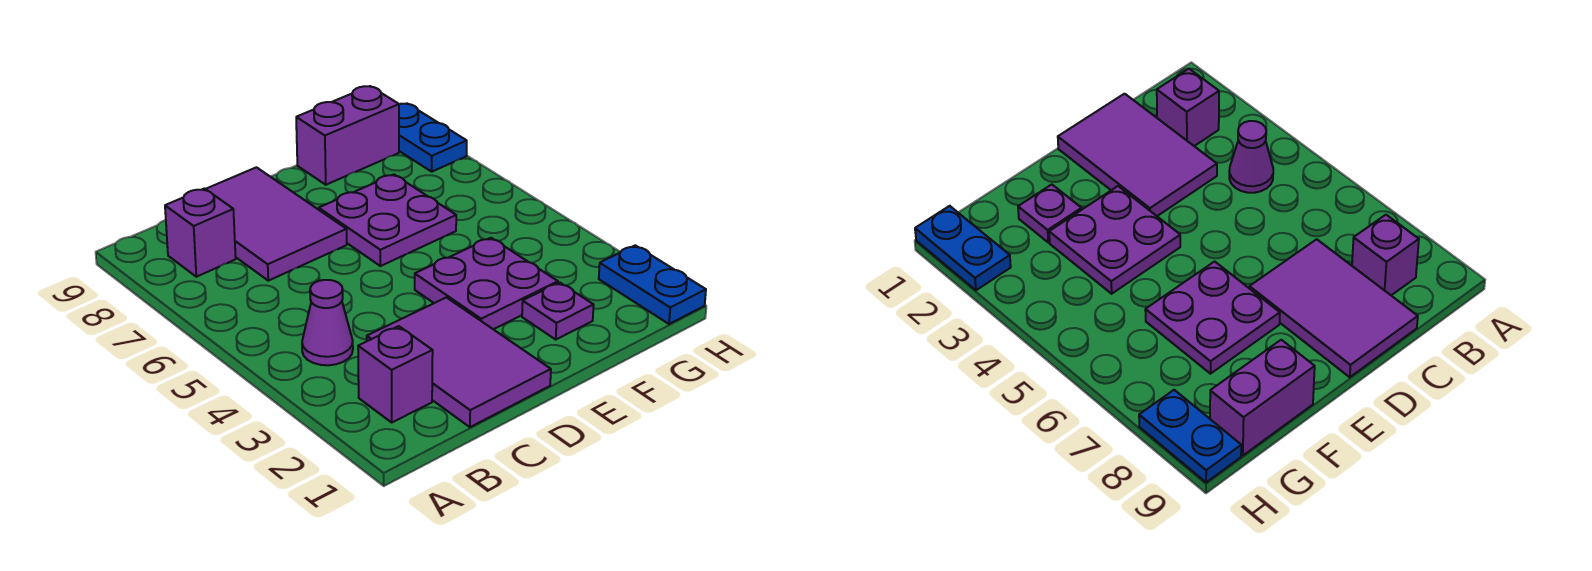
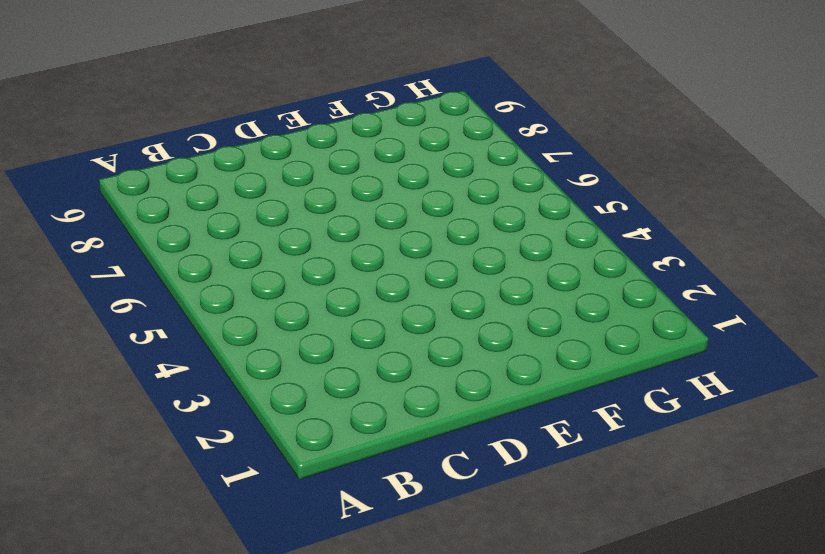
none -> purple brick B2 level 1
none -> purple cone B4 level 1

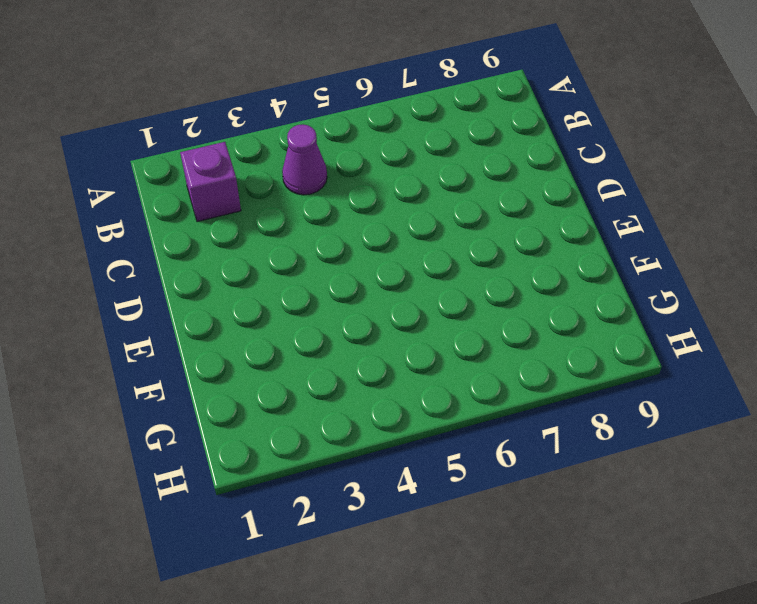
none -> purple brick B8 level 1
none -> purple tile C1:D3 level 1

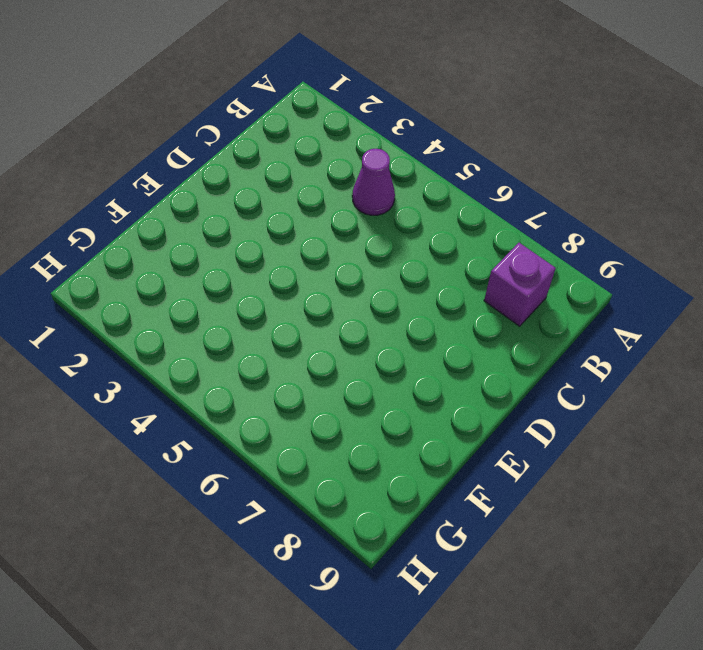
none -> purple brick B2 level 1
none -> purple tile C1:D3 level 1

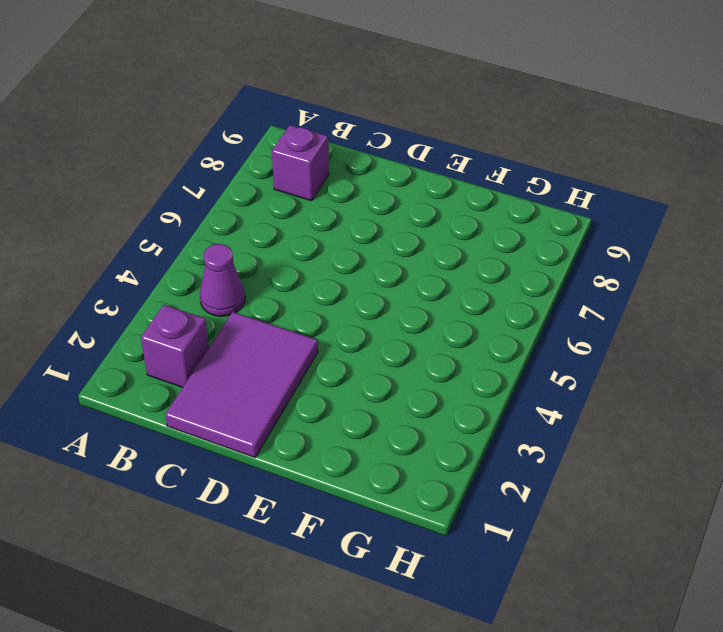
none -> purple tile C7:D9 level 1
none -> purple plate E3:F4 level 1

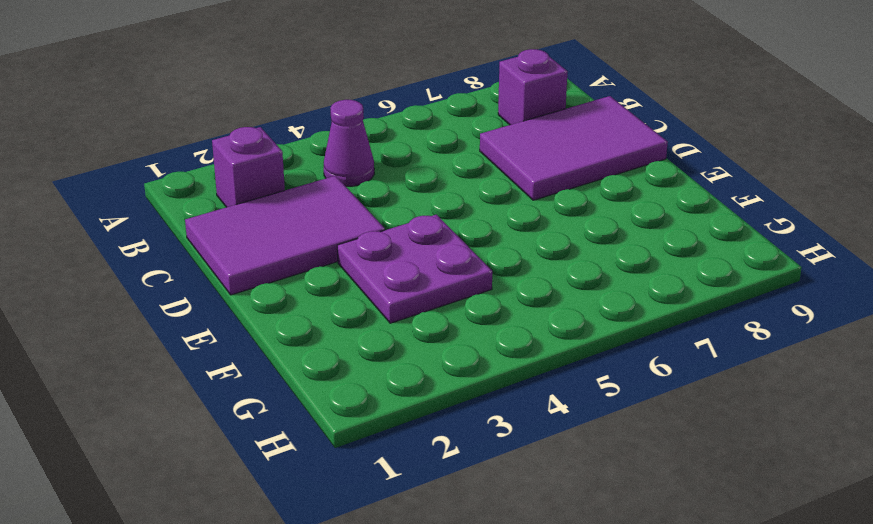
none -> purple plate E6:F7 level 1
none -> purple plate F2 level 1

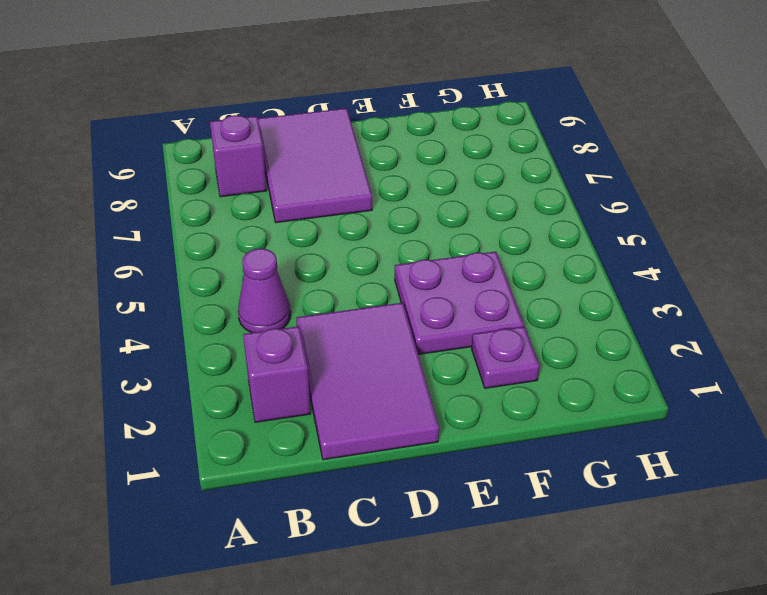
none -> purple plate E6:F7 level 1
none -> purple brick F9:G9 level 1

